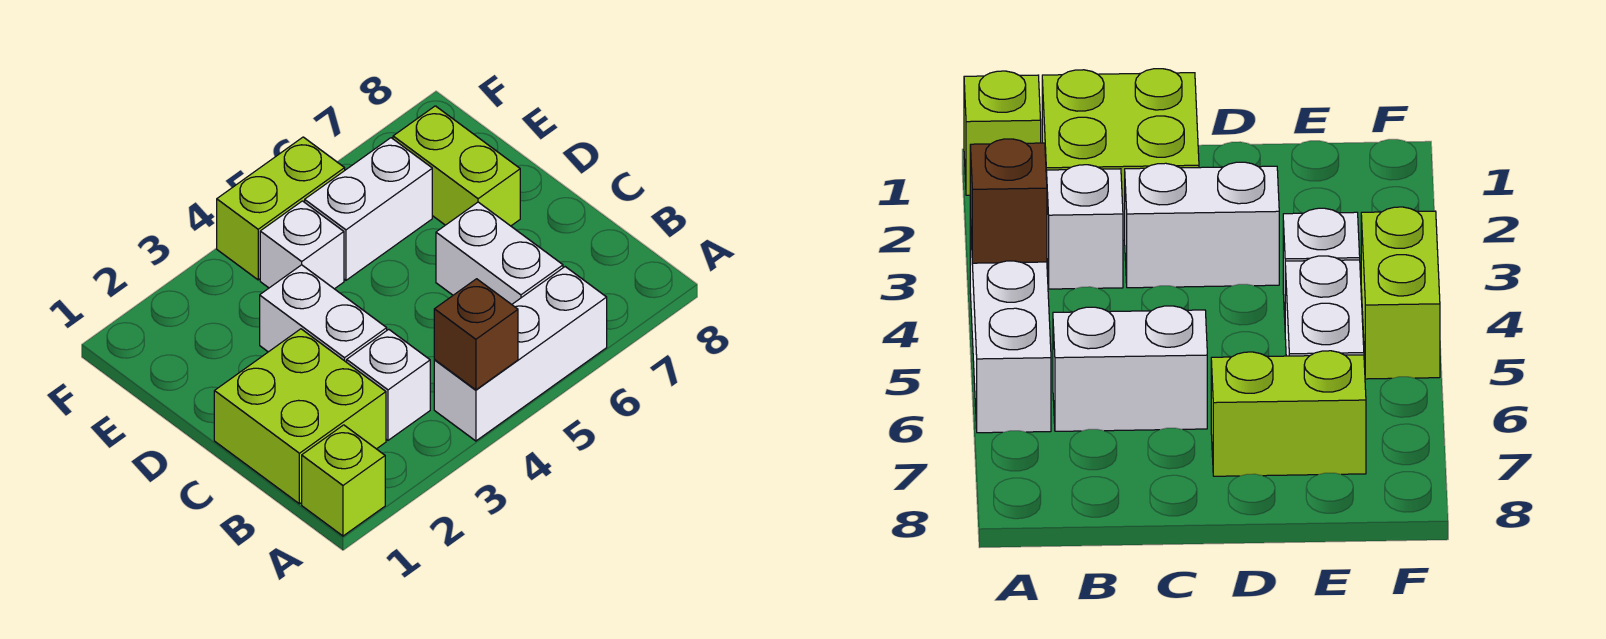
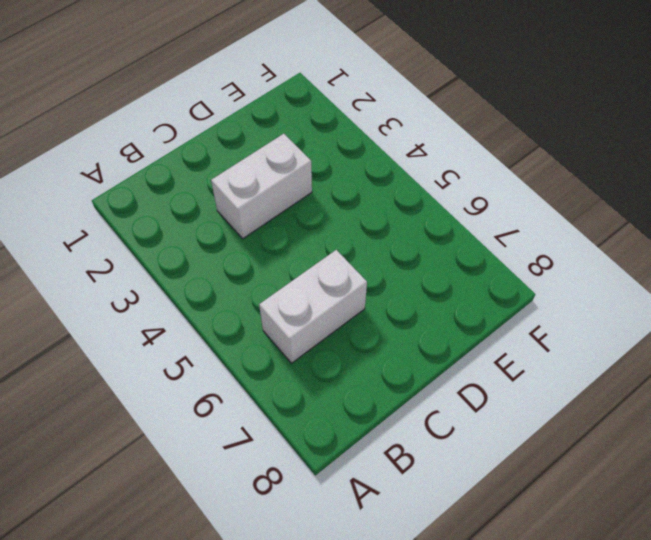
none -> lime brick A1 level 1
none -> white brick A4:A6 level 1

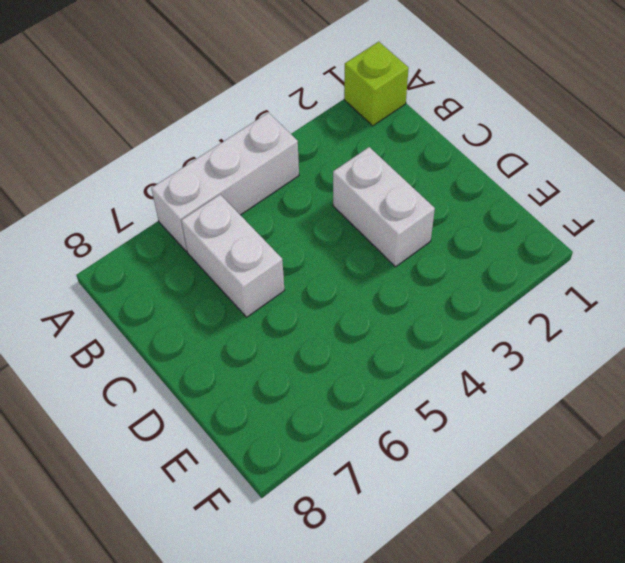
none -> lime brick B1:C2 level 1
none -> white brick B3 level 1

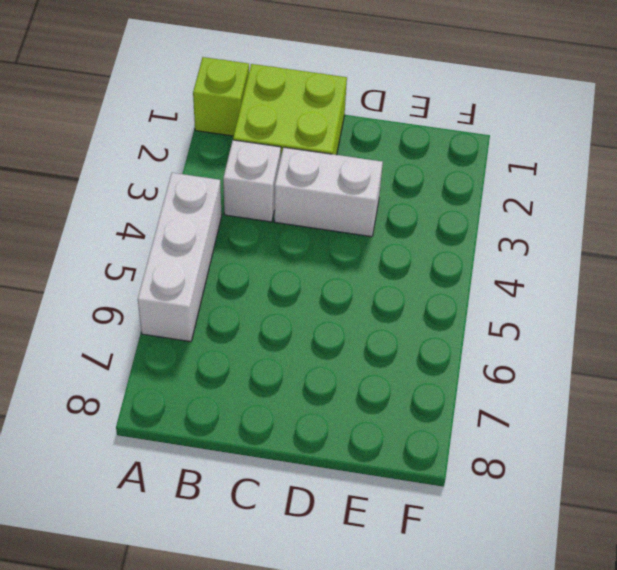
none -> white brick B6:C6 level 1
none -> lime brick D7:E7 level 1

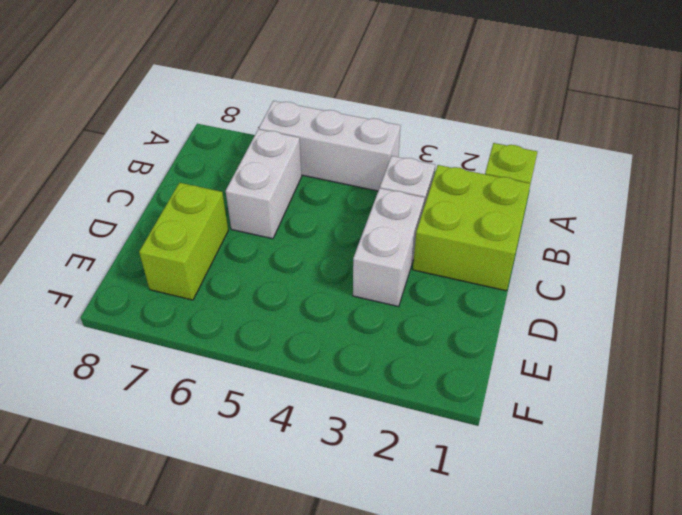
none -> white brick E4 level 1
none -> white brick E5:E6 level 1

